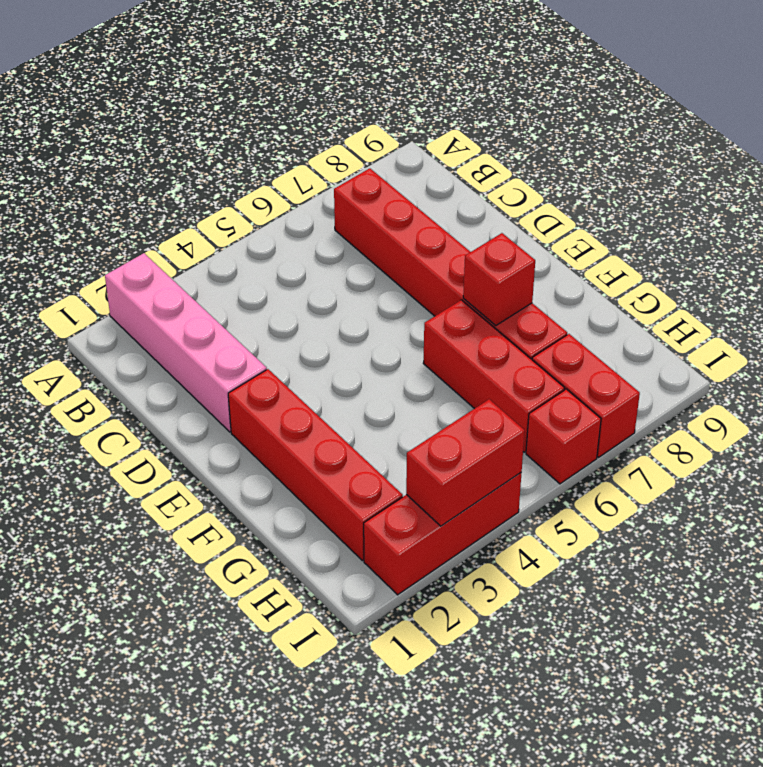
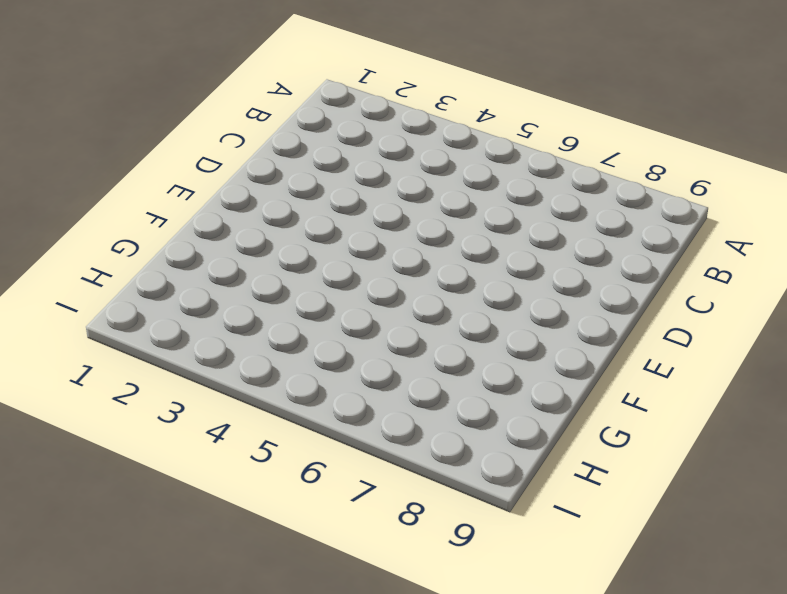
none -> pink brick A2:D2 level 1
none -> red brick B7:G7 level 1

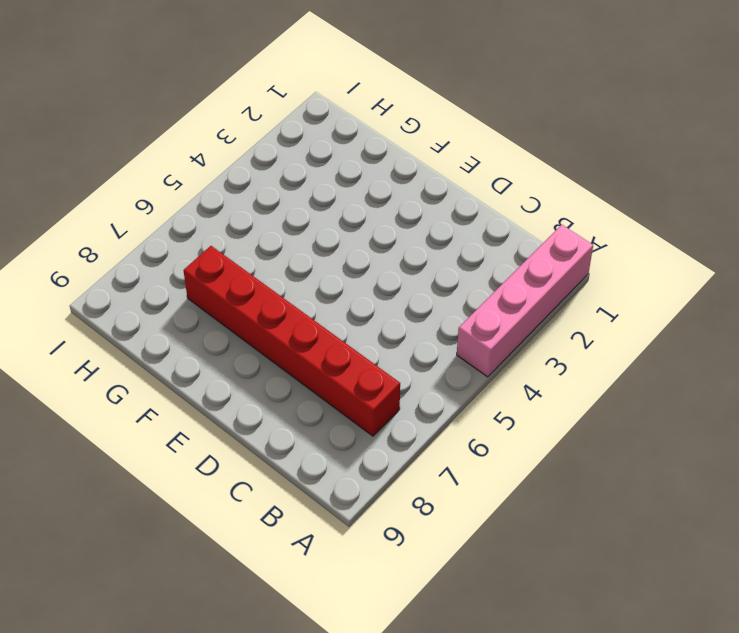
pink brick A1:A4 level 1 -> pink brick A2:D2 level 1
none -> red brick E2:H2 level 1
none -> red brick F6:H6 level 1

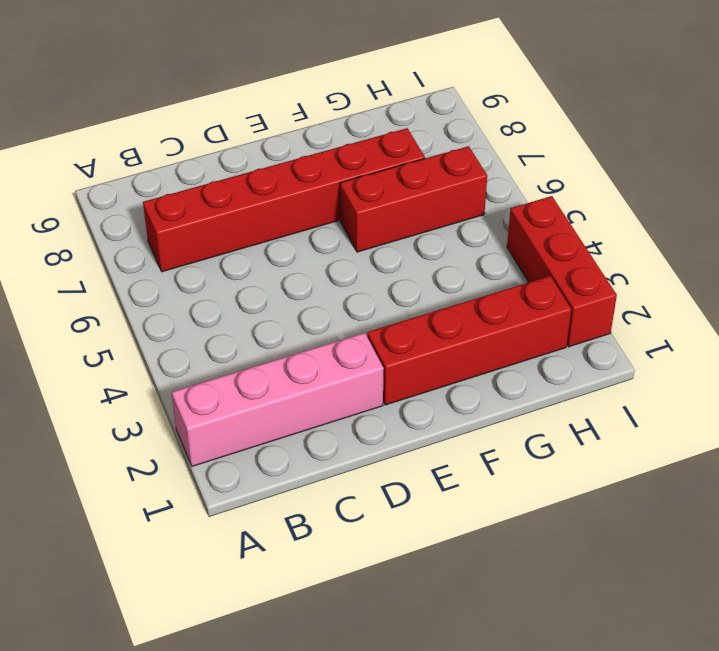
none -> red brick H7:I7 level 1
none -> red brick I6 level 1

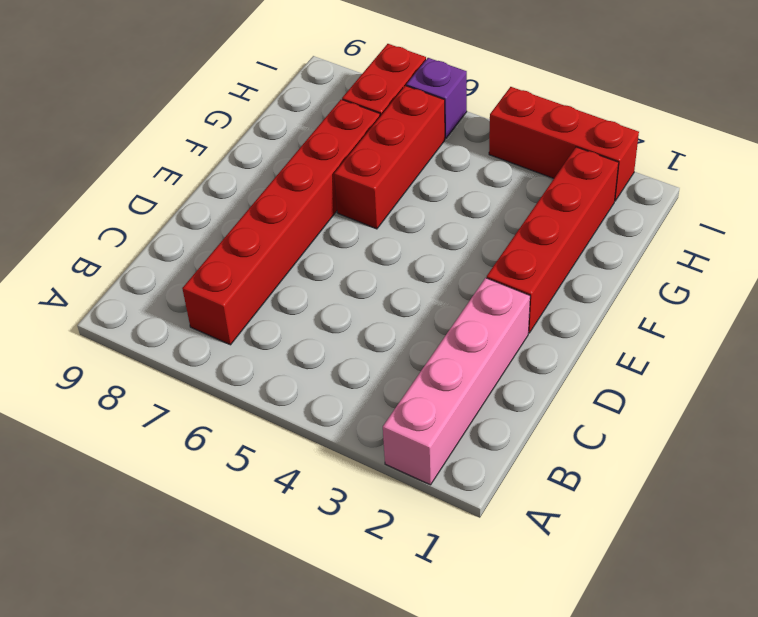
purple brick I6 level 1 -> red brick I6 level 1
none -> red brick F7 level 2
none -> red brick I3:I4 level 2

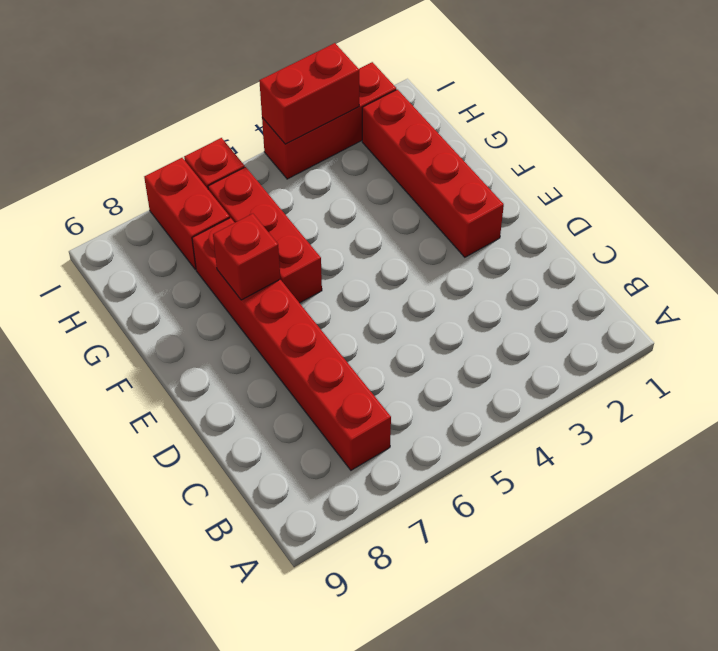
none -> pink brick A2:D2 level 1

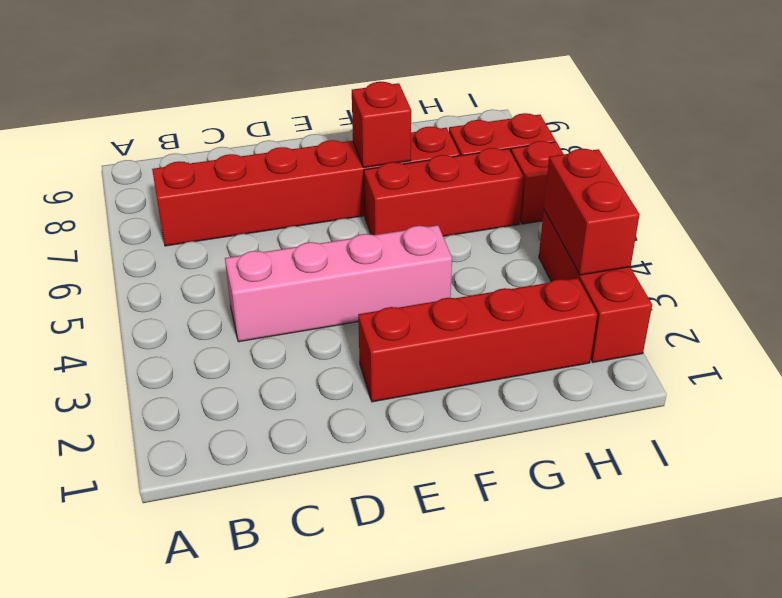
pink brick C4:F4 level 1 -> pink brick A2:D2 level 1

